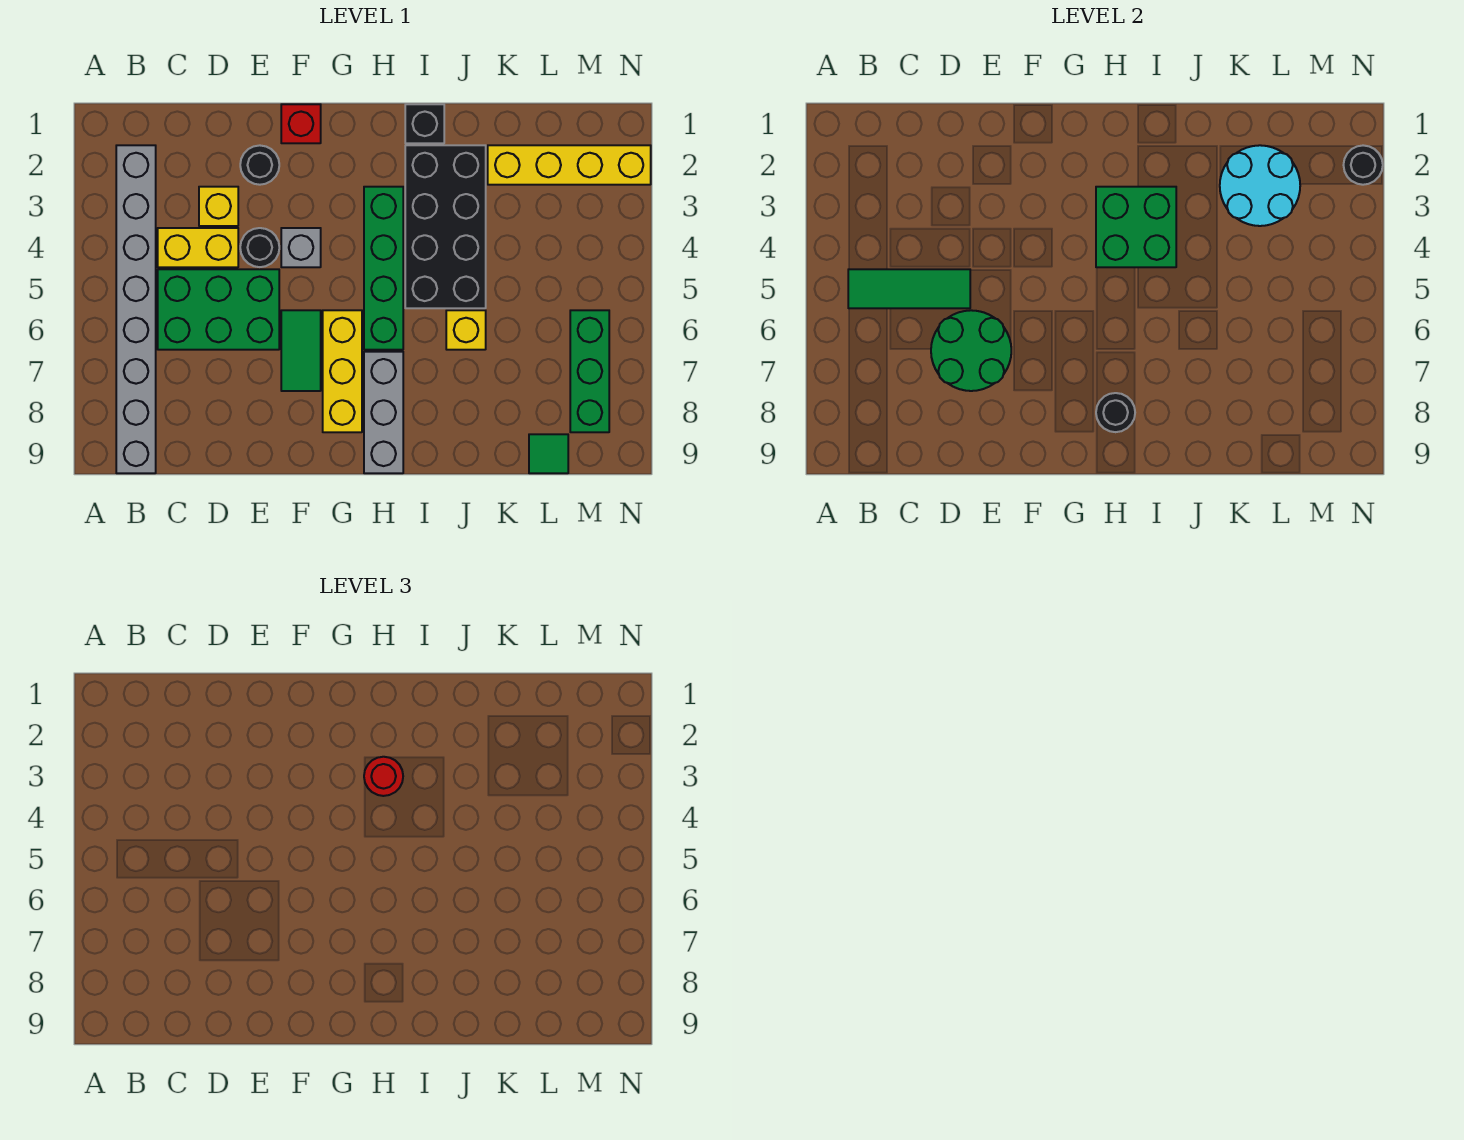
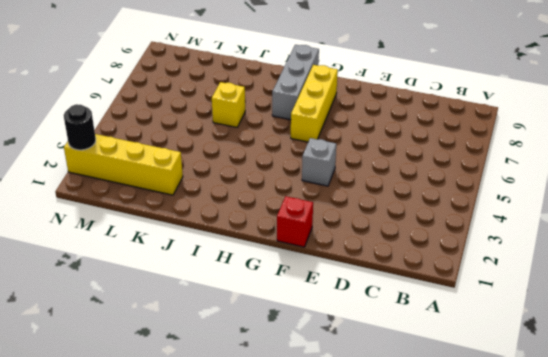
none -> grey brick B2:B9 level 1
none -> yellow brick C4:D4 level 1
none -> green brick C5:E6 level 1

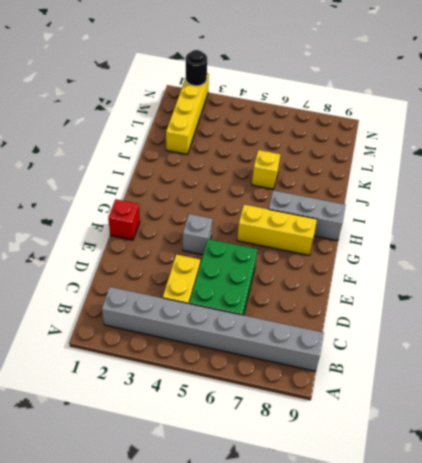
none -> yellow brick D3 level 1
none -> black round brick E2 level 1
none -> black round brick E4 level 1

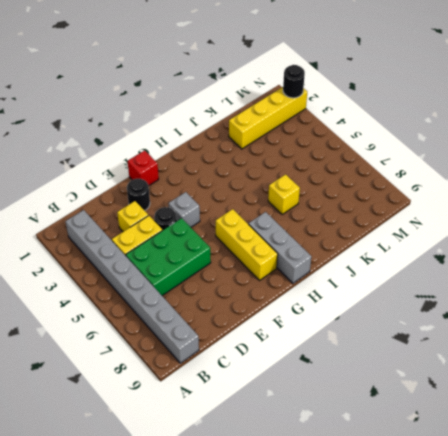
none -> green tile F6:F7 level 1
none -> green brick H3:H6 level 1
none -> black brick I1 level 1

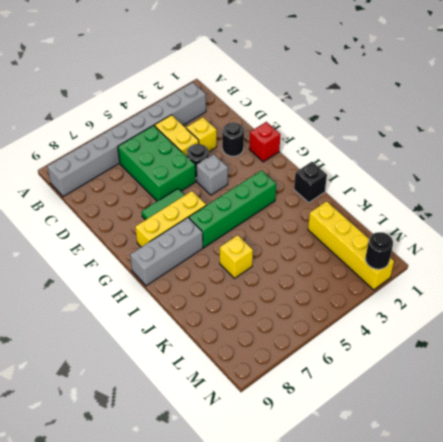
none -> black brick I2:J5 level 1
none -> green tile L9 level 1
none -> green brick M6:M8 level 1

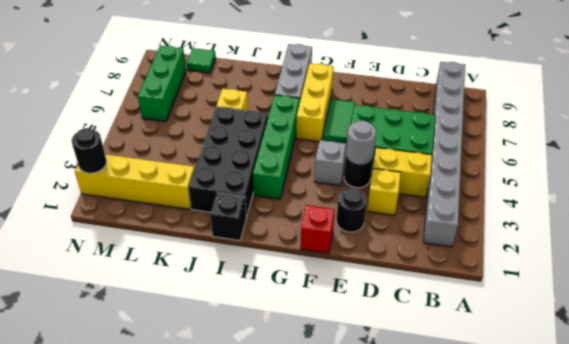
grey round brick E4 level 2 -> none
none -> green tile B5:D5 level 2
none -> green round brick D6:E7 level 2
none -> green brick H3:I4 level 2

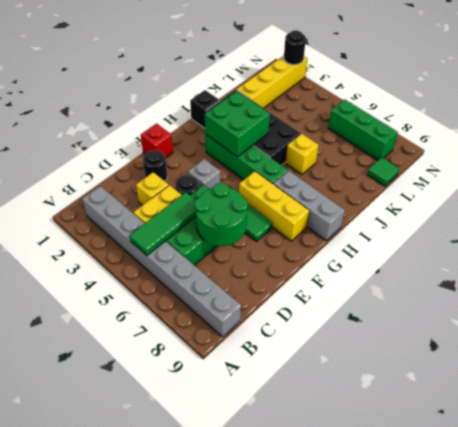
none -> black round brick H8 level 2
none -> cyan round brick K2:L3 level 2
none -> red round brick H3 level 3

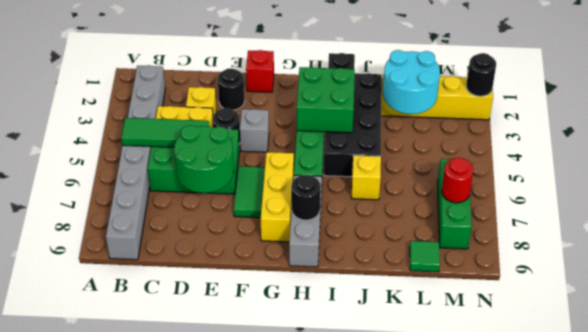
red round brick M7 level 2 -> red round brick H3 level 3

